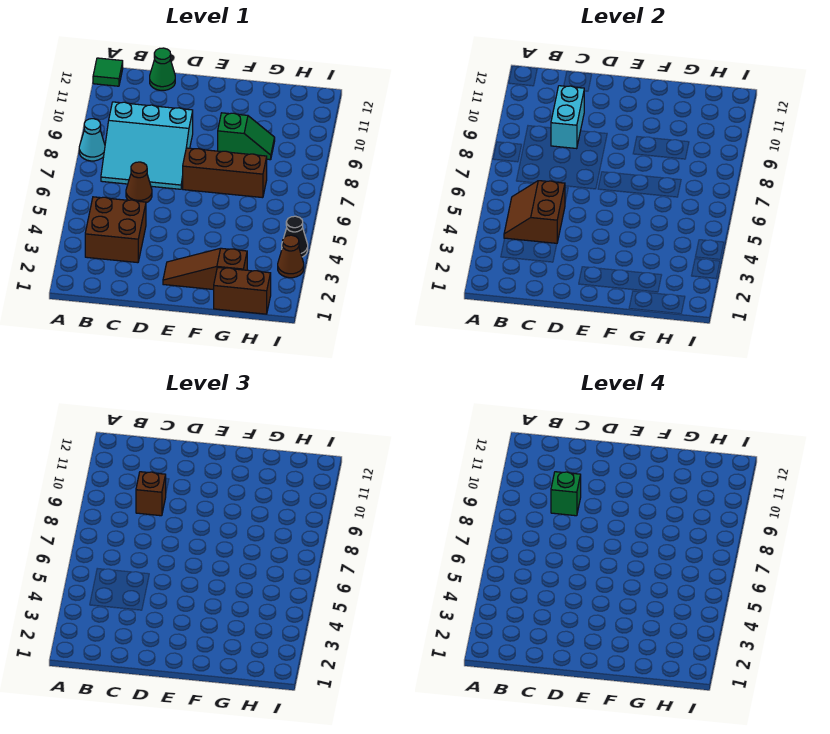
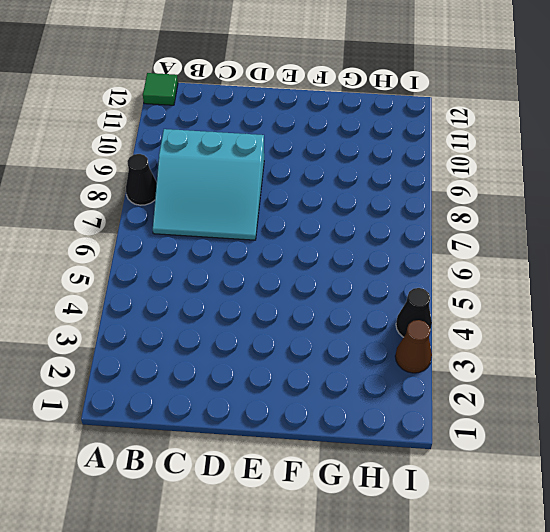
black cone A8 level 1 -> cyan cone A8 level 1
none -> brown brick B3:C4 level 1
none -> brown cone C6 level 1
none -> green cone C12 level 1

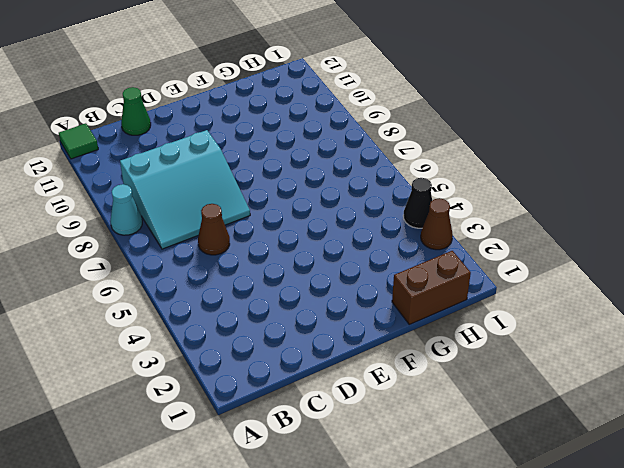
none -> brown brick B3:C4 level 1
none -> brown slope E2:G2 level 1 top G
none -> brown brick E7:G7 level 1

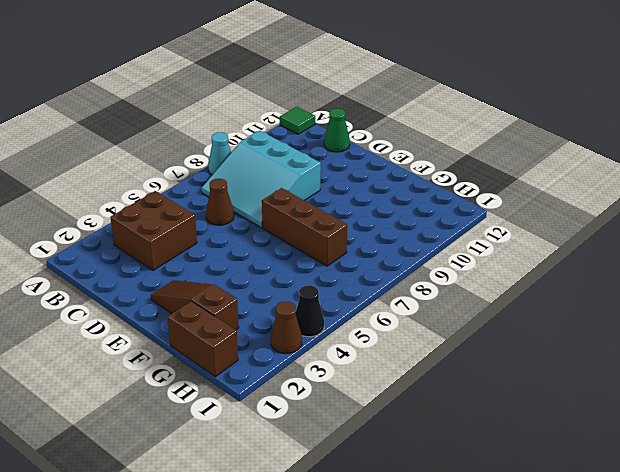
none -> green slope F9:G9 level 1 top F
none -> brown slope B4:C5 level 2 top C
none -> cyan brick C9:C10 level 2

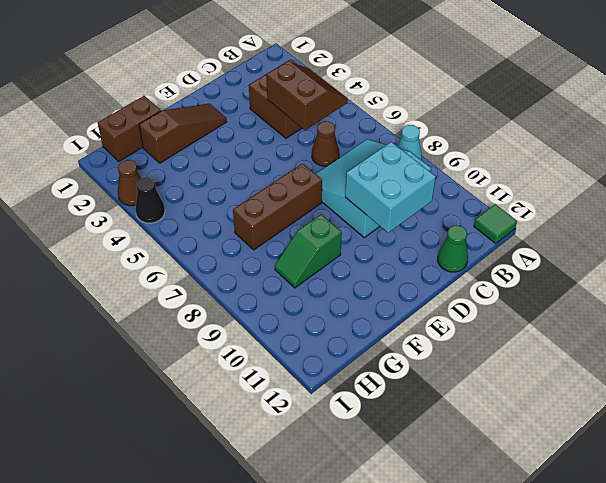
cyan brick C9:D10 level 2 -> cyan brick C9:C10 level 2
none -> brown brick C9 level 3
none -> green brick C9 level 4

